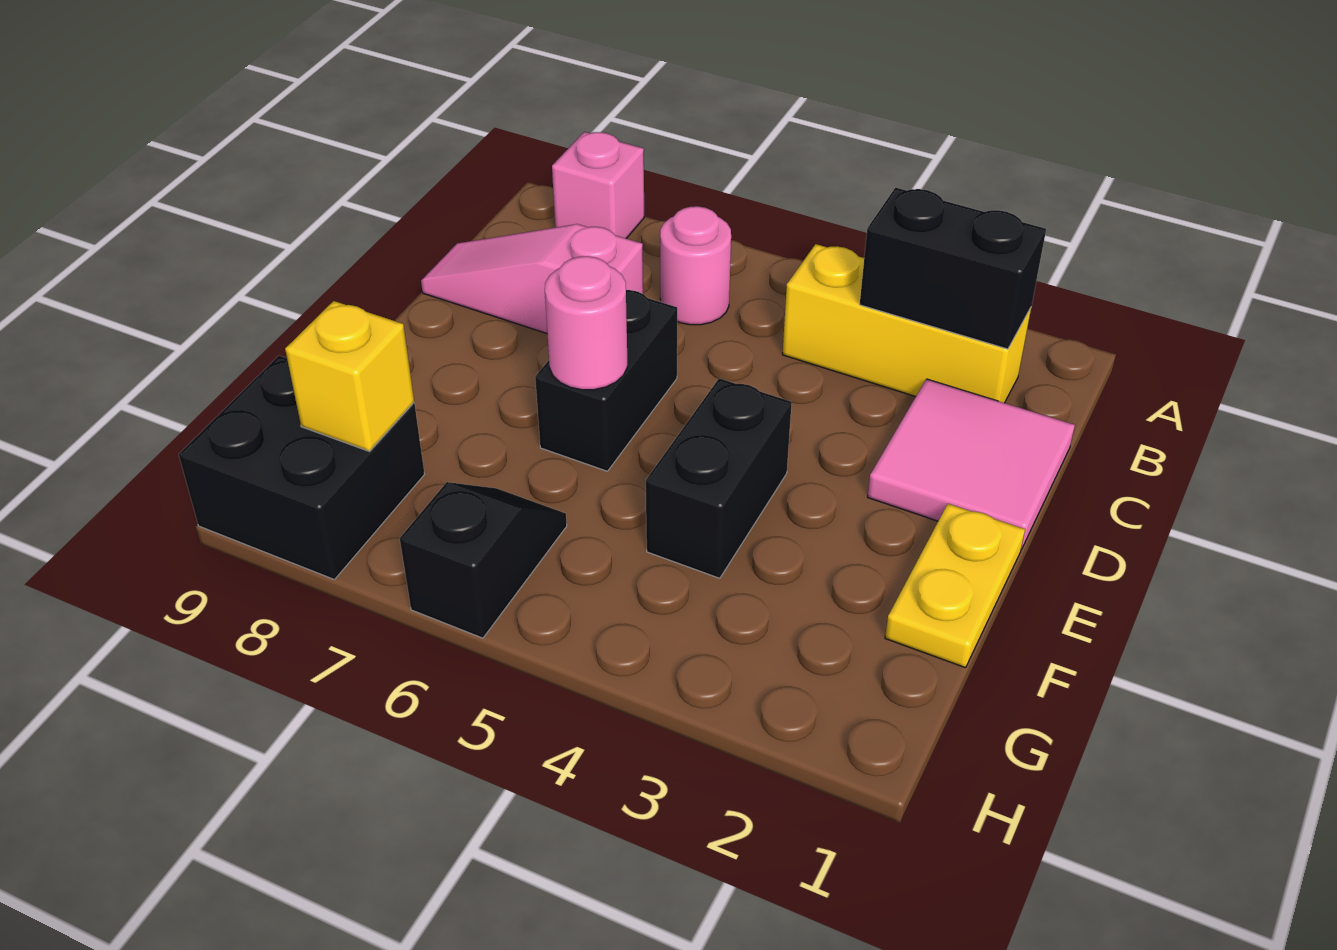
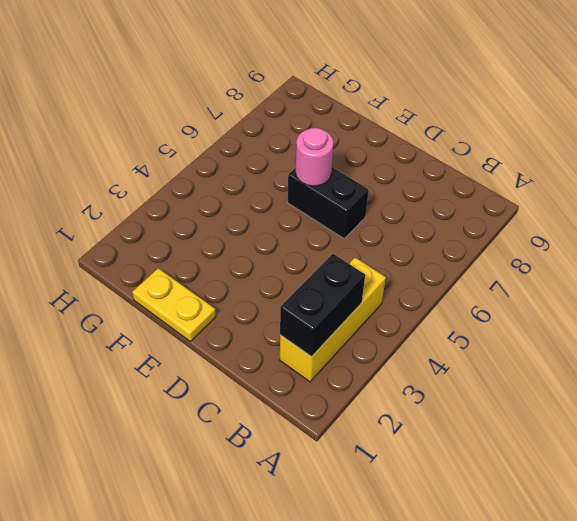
none -> pink brick A8 level 1
none -> pink round brick B6 level 1
none -> pink tile C1:D2 level 1

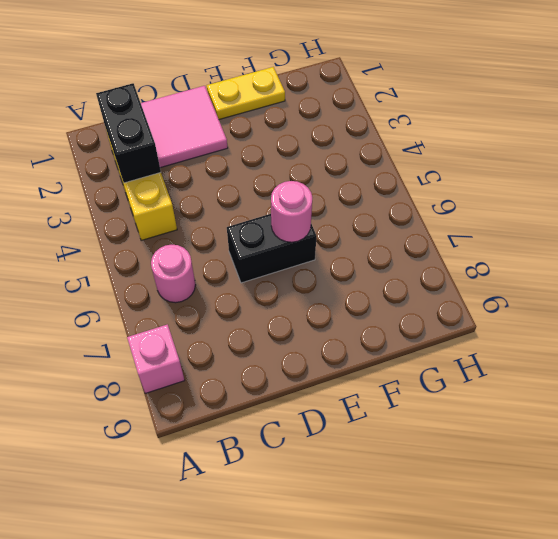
none -> pink slope C7:C9 level 1 top 7
none -> black brick E4:F4 level 1
none -> black slope G6:H6 level 1 top H

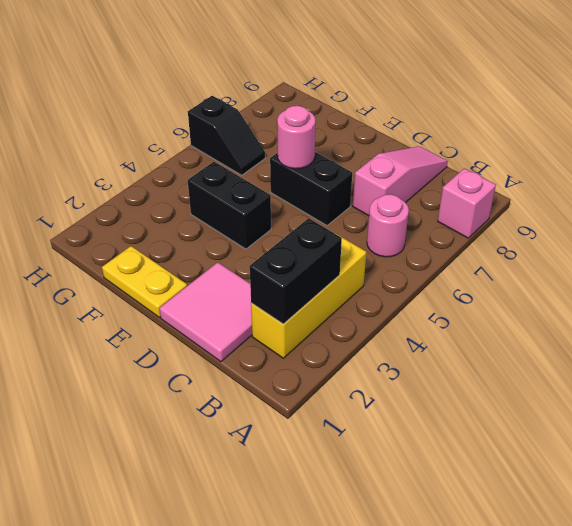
none -> black brick G8:H9 level 1
none -> yellow brick G8 level 2

